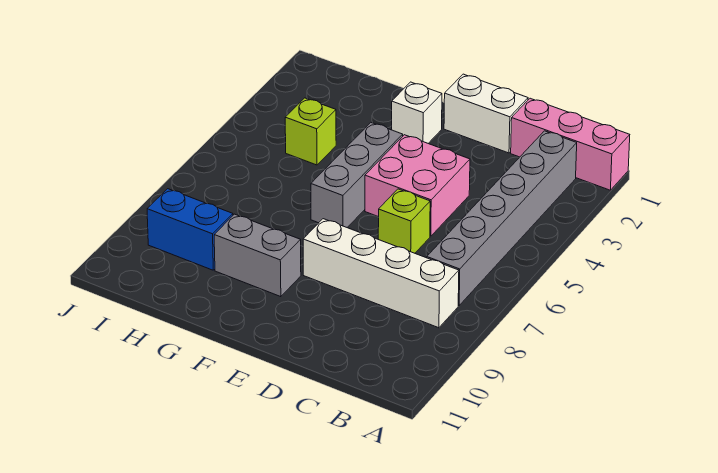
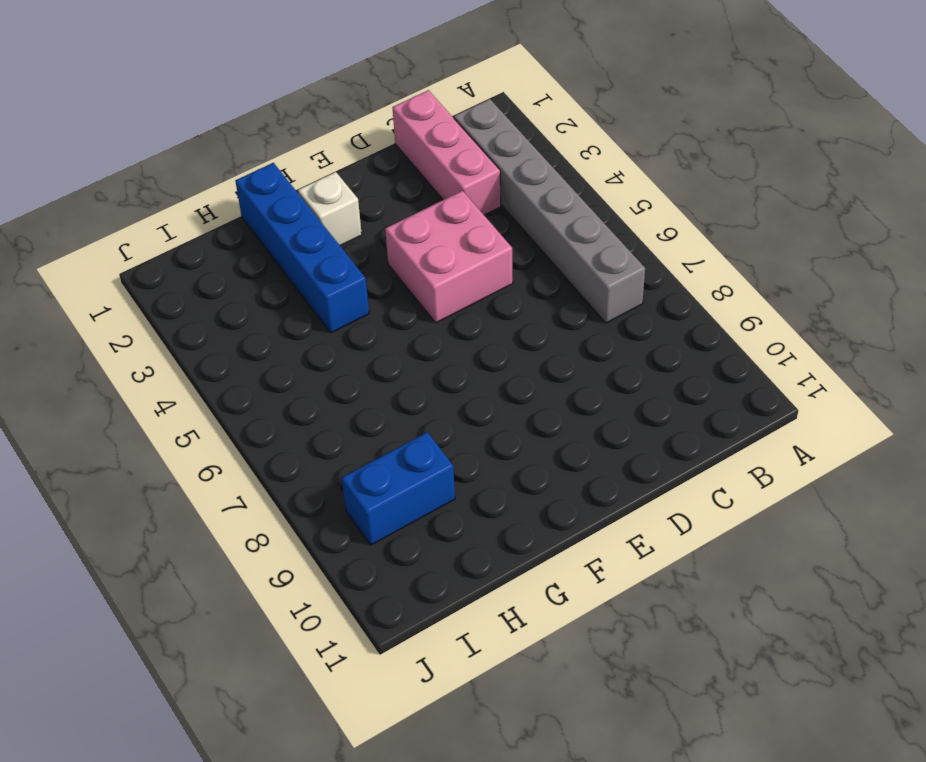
pink brick C1:C3 level 1 -> pink brick A1:C1 level 1
blue brick G1:G4 level 1 -> none
none -> white brick B8:E8 level 1
none -> white brick D1:E1 level 1

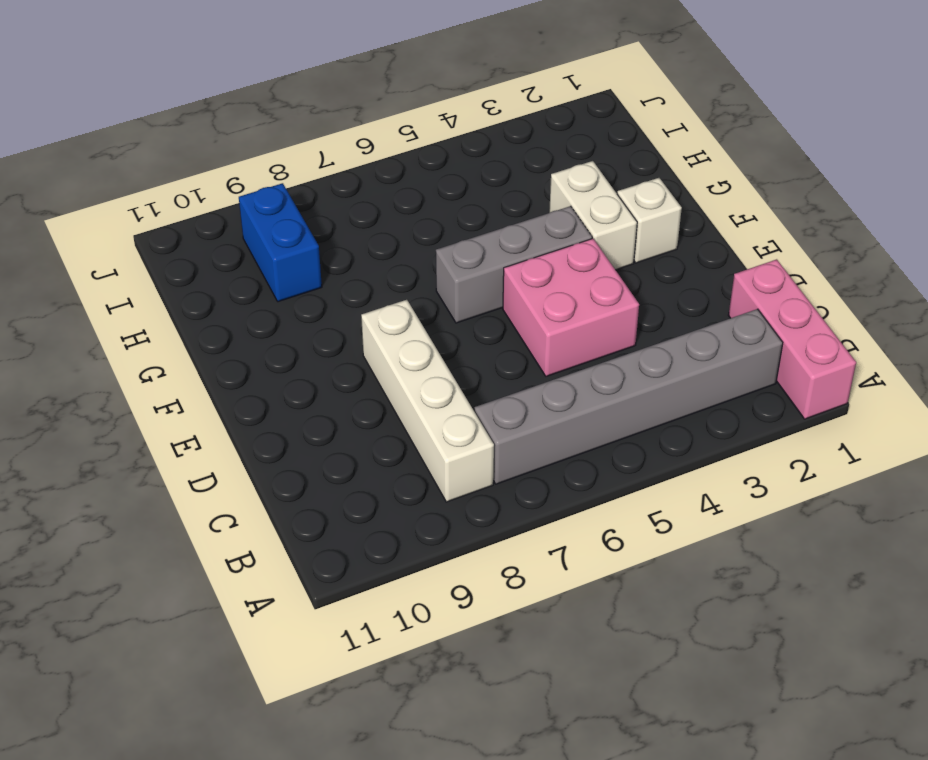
white brick F3:G3 level 1 -> white brick D1:E1 level 1
none -> lime brick D6 level 1
none -> grey brick F9:G9 level 1

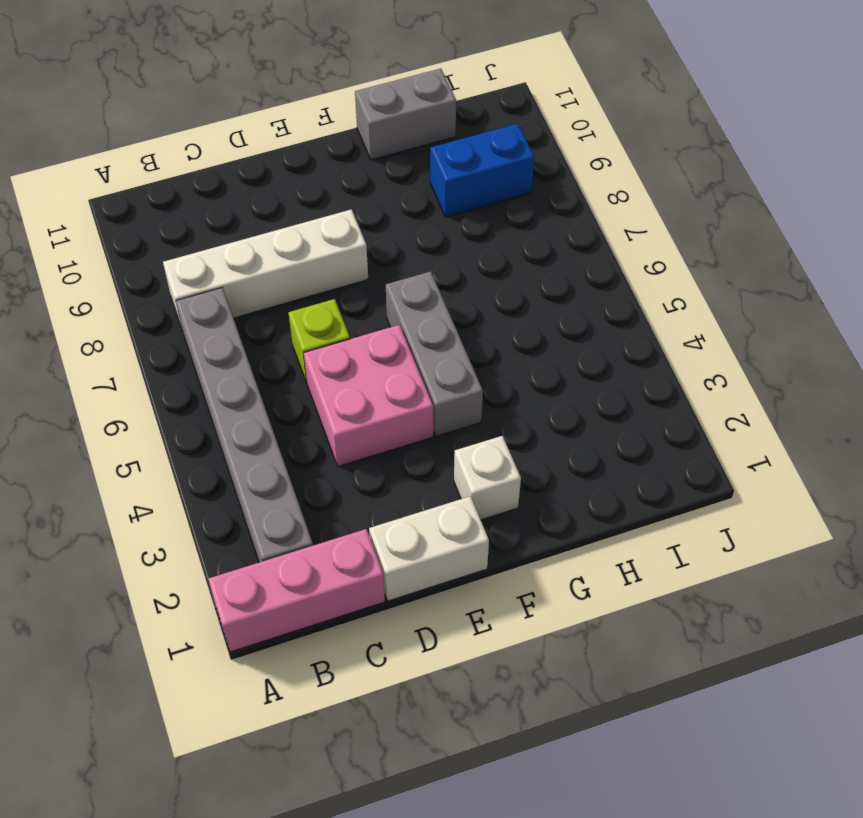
grey brick G11:H11 level 1 -> grey brick F9:G9 level 1
none -> lime brick H4 level 1

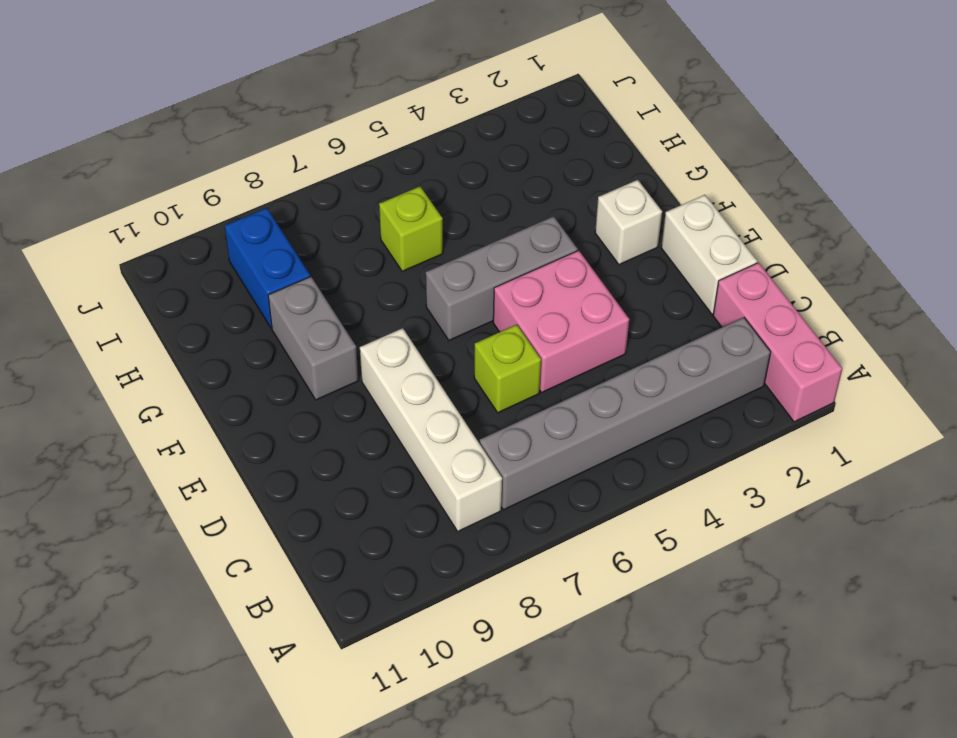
lime brick H6 level 1 -> lime brick H4 level 1

